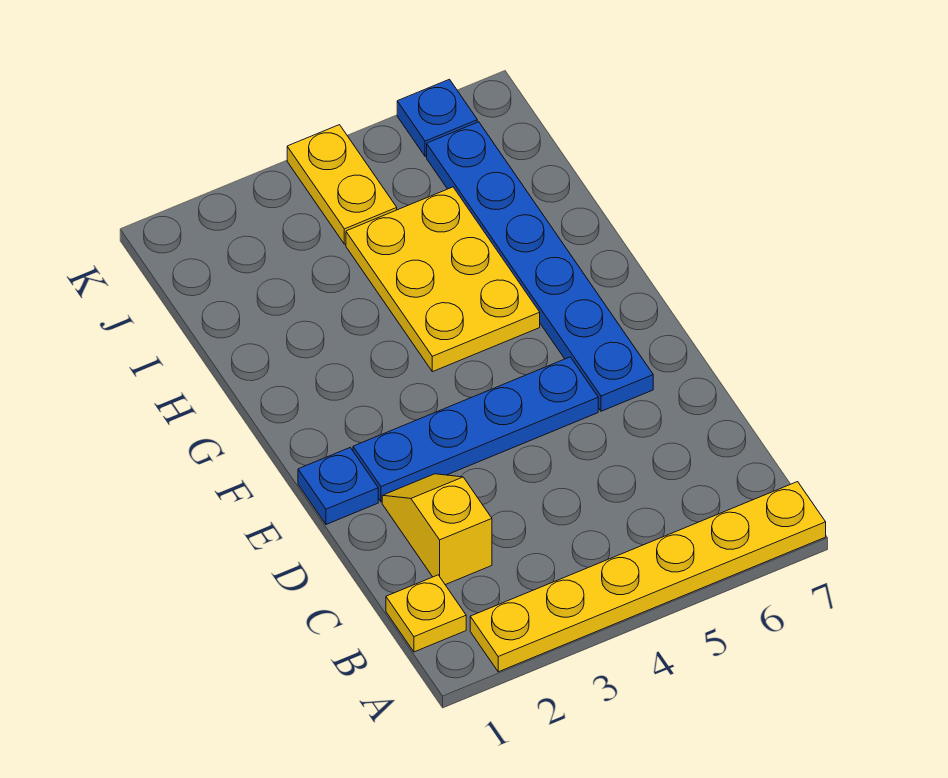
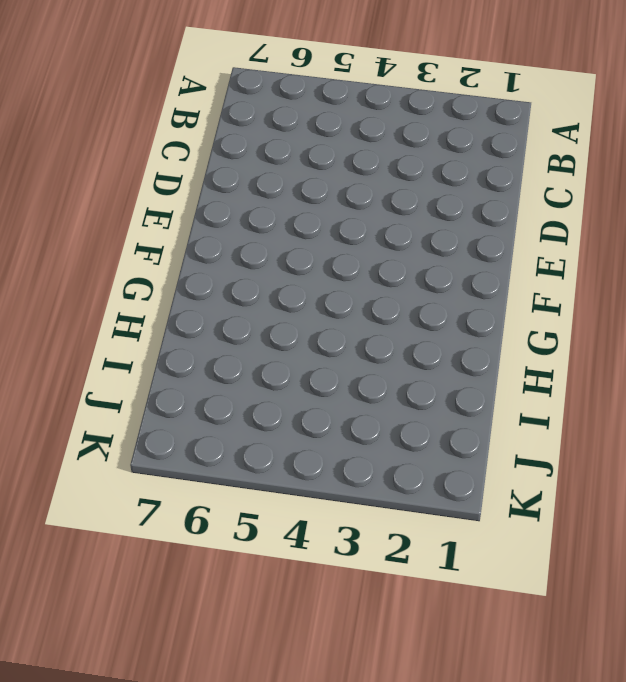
none -> yellow plate A2:A7 level 1
none -> yellow plate B1 level 1

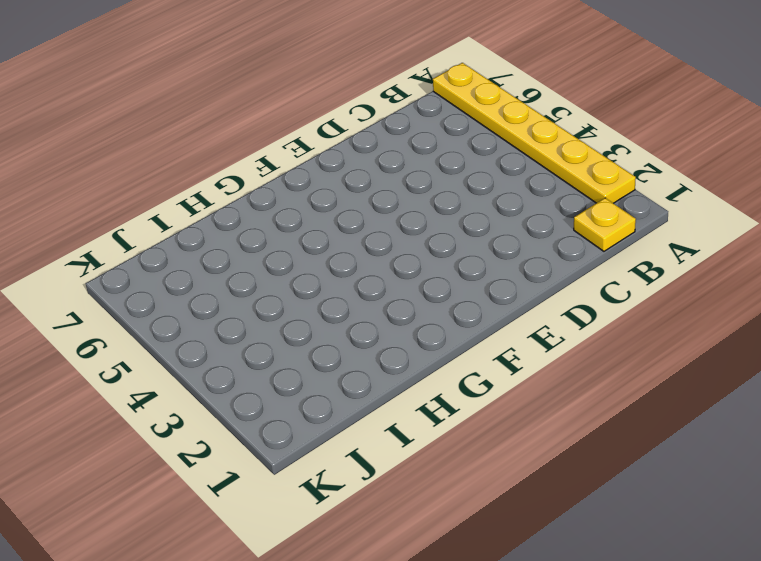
none -> yellow slope C2:D2 level 1 top C
none -> blue plate E1 level 1

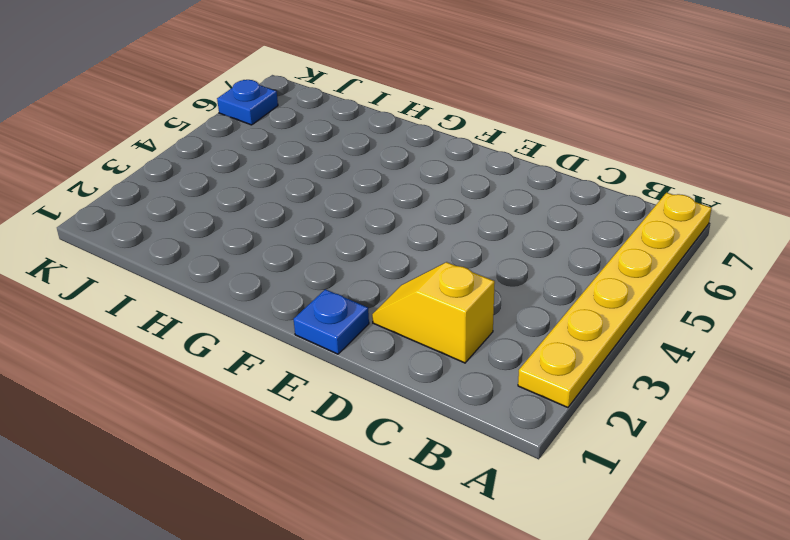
none -> yellow plate B1 level 1
none -> blue plate E2:E5 level 1

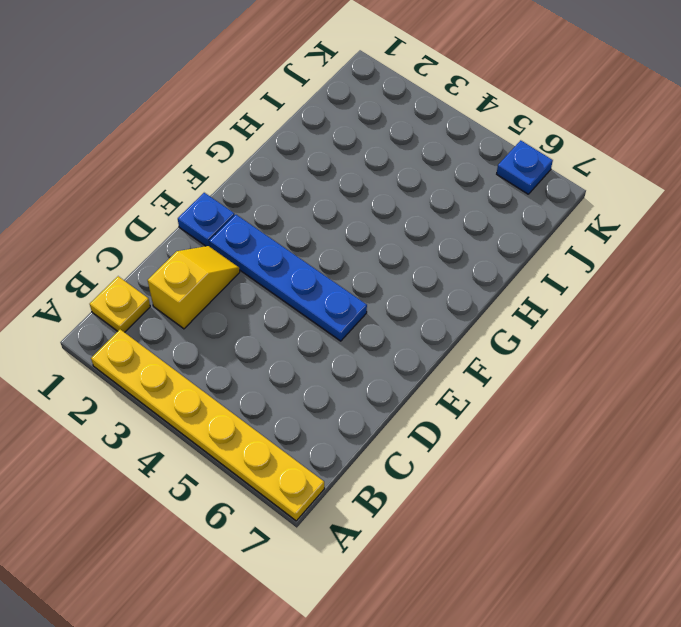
none -> blue plate E6:J6 level 1
none -> yellow plate G4:I5 level 1

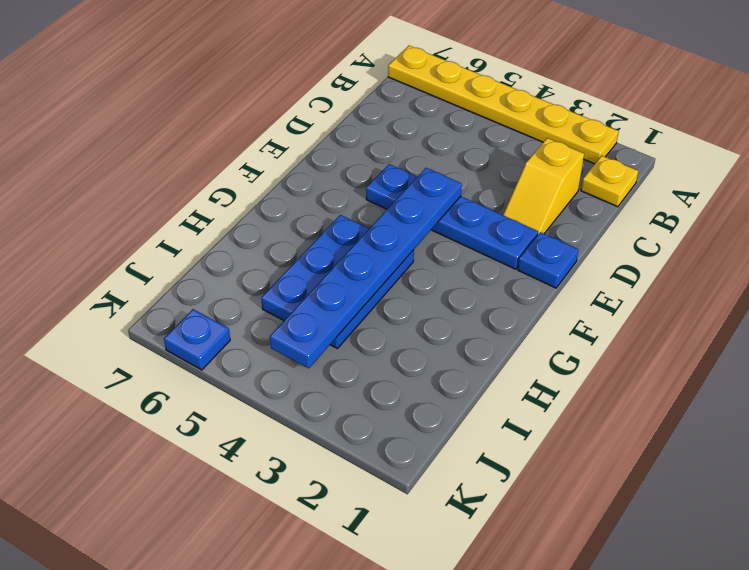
blue plate E4:J4 level 2 -> blue plate E6:J6 level 1
blue plate G4:I5 level 1 -> yellow plate G4:I5 level 1
none -> yellow plate J4:K4 level 1

